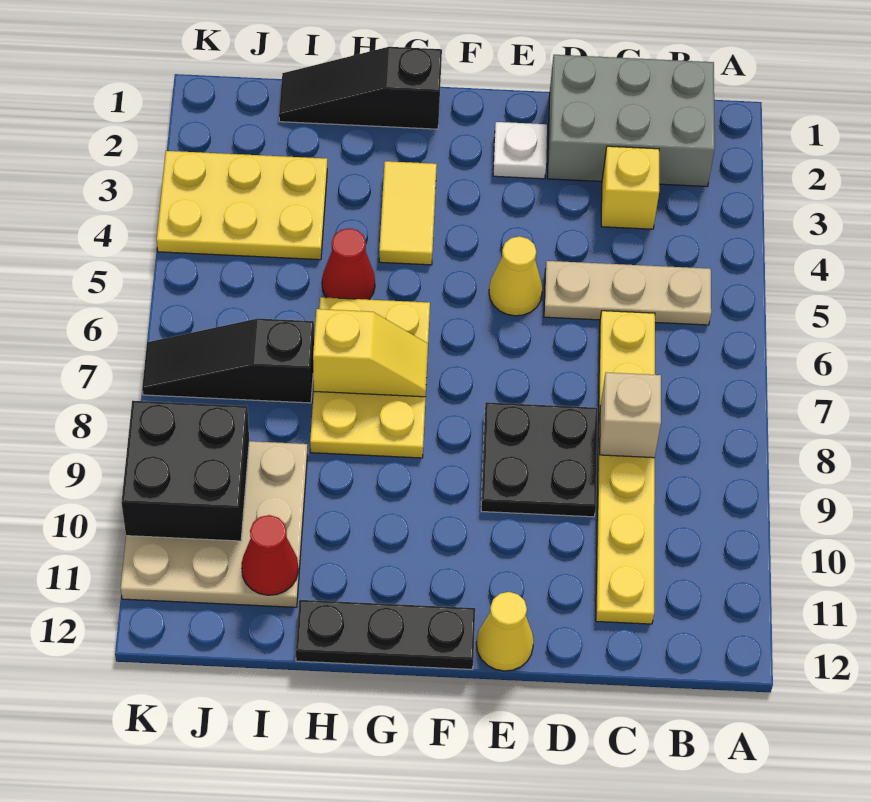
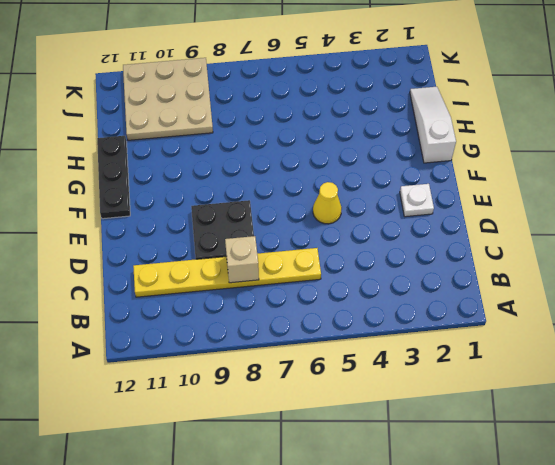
white slope G1:I1 level 1 top G -> black slope G1:I1 level 1 top G
none -> grey brick B1:D2 level 1
none -> tan plate B5:D5 level 1
none -> yellow brick C3 level 1

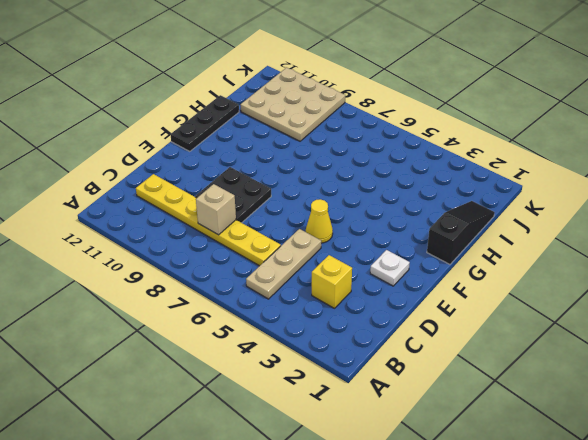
none -> grey brick B1:D2 level 1
none -> yellow cone E12 level 1
none -> yellow tile G3:G4 level 1

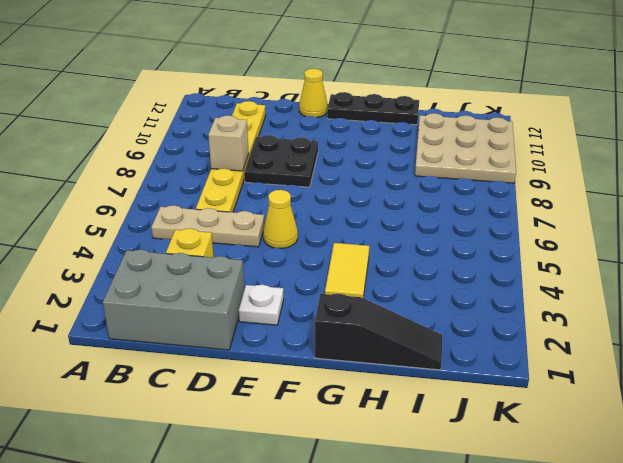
none -> yellow plate G6:H8 level 1
none -> red cone H5 level 1
none -> yellow plate I3:K4 level 1

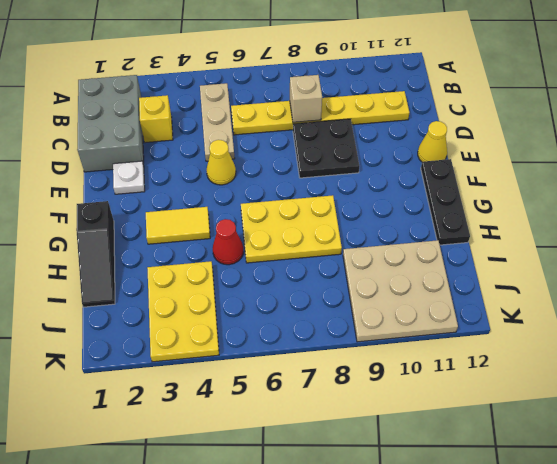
none -> black slope I7:K7 level 1 top I
none -> yellow slope G7:H7 level 2 top H
none -> red cone I11 level 2

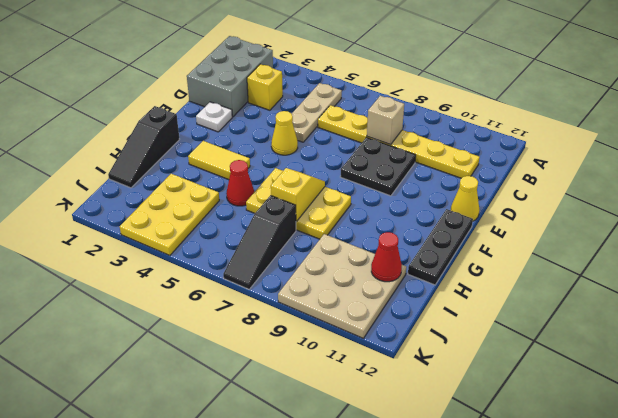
none -> black brick J9:K10 level 2

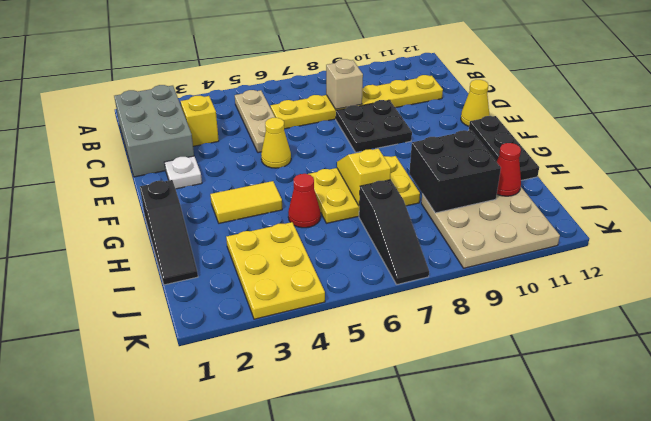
black brick H9:I10 level 2 -> black brick J9:K10 level 2

